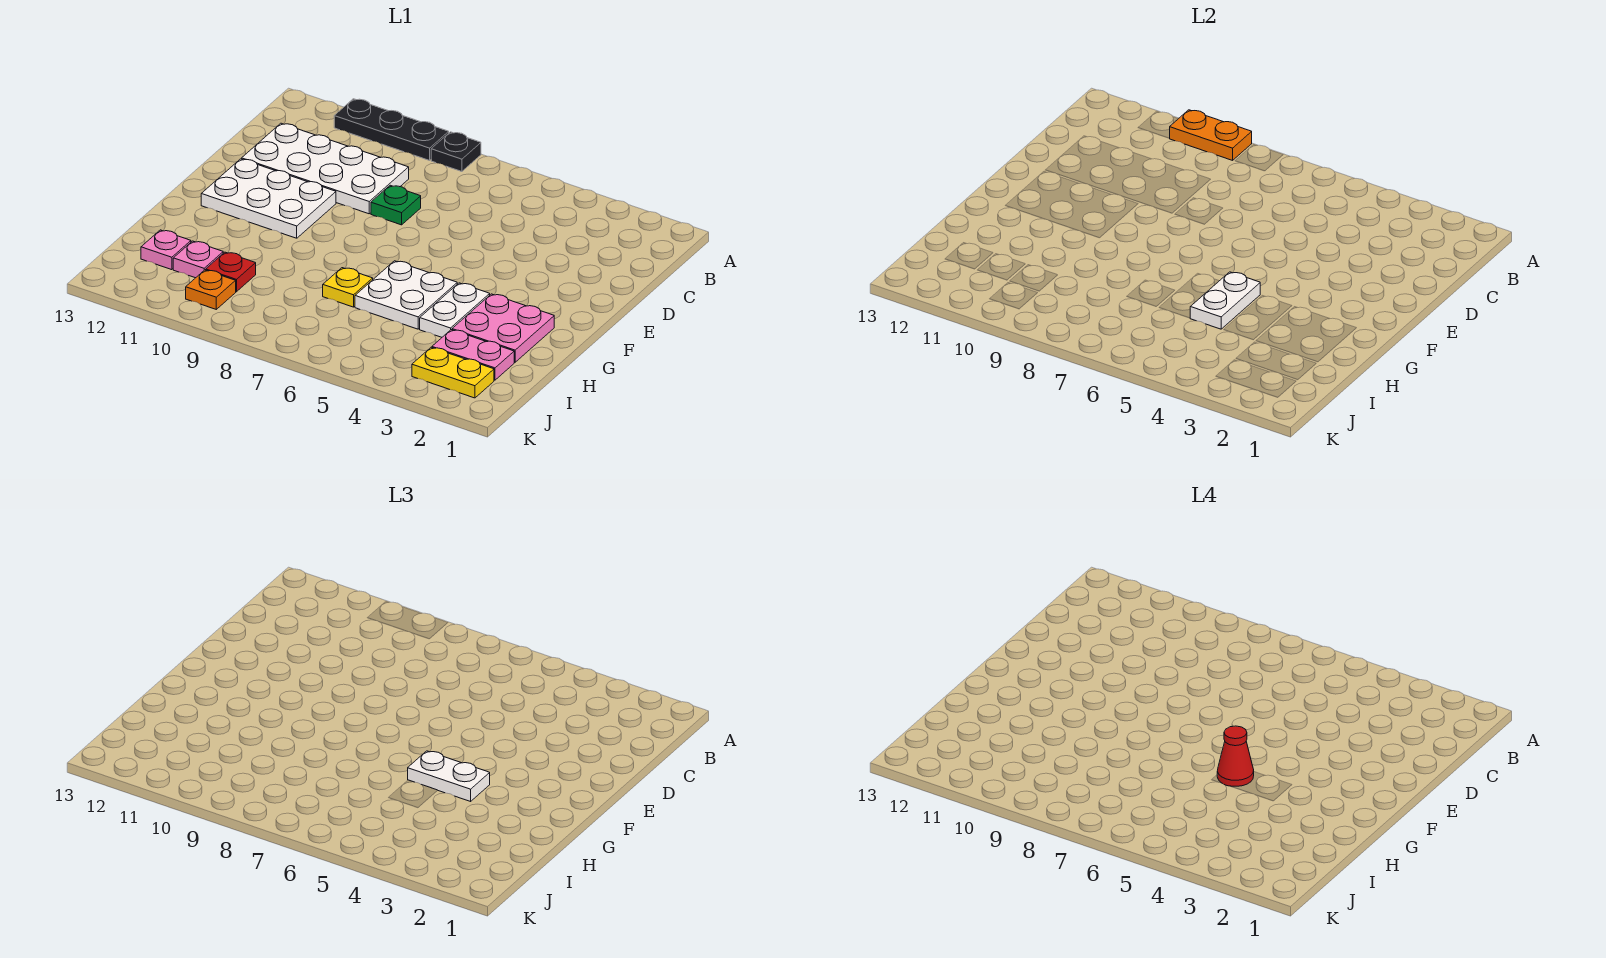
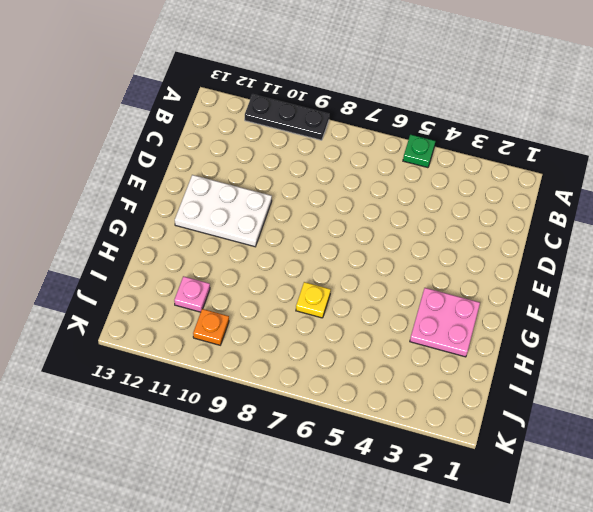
green plate A5 level 1 -> green plate D8 level 1
none -> black plate A8 level 1
none -> white plate C9:D12 level 1
none -> white plate G4:H4 level 1

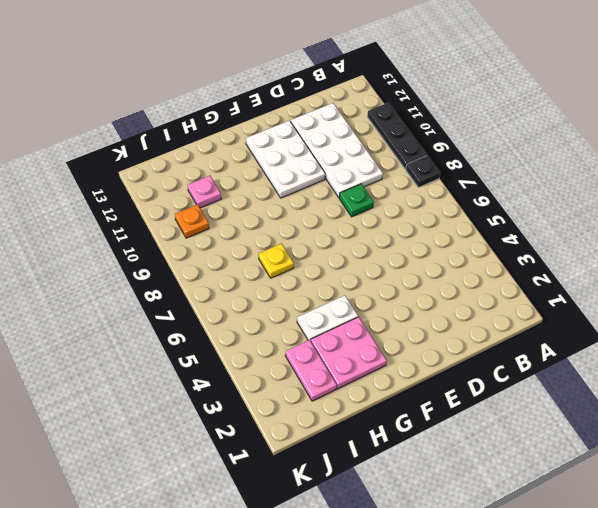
none -> white plate G5:H6 level 1
none -> red plate I10 level 1
none -> pink plate I12 level 1

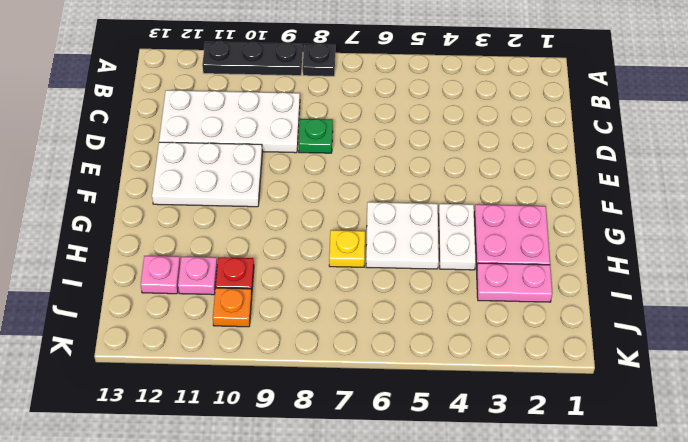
none -> yellow plate J2:J3 level 1
none -> orange plate A9:A10 level 2
none -> white plate G5:H5 level 2

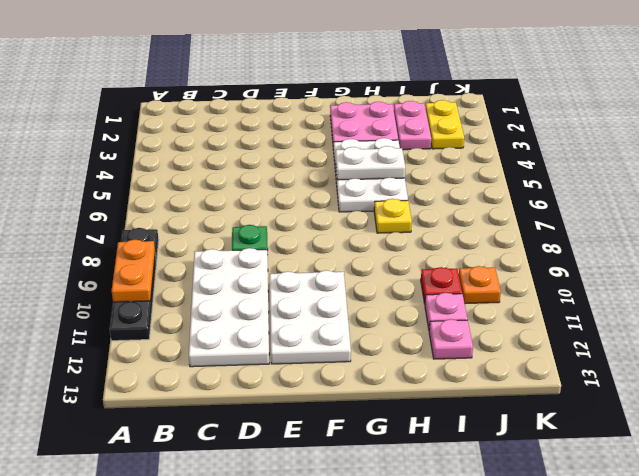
none -> white plate G4:G5 level 3
none -> red cone G5 level 4

